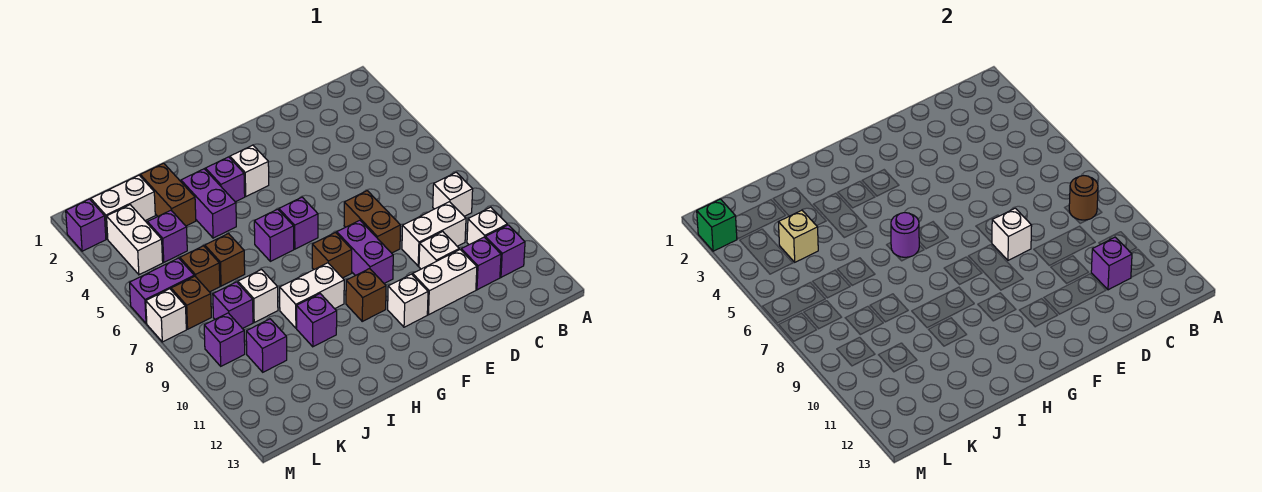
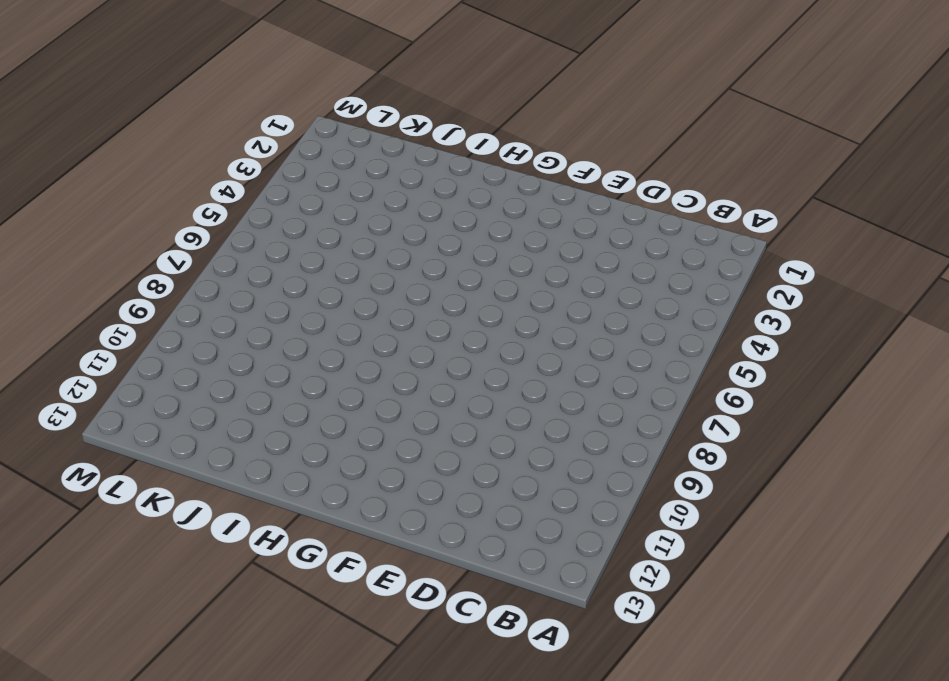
none -> white brick B8 level 1
none -> white brick B10 level 1
none -> purple brick B11 level 1
none -> white brick C9:D9 level 1

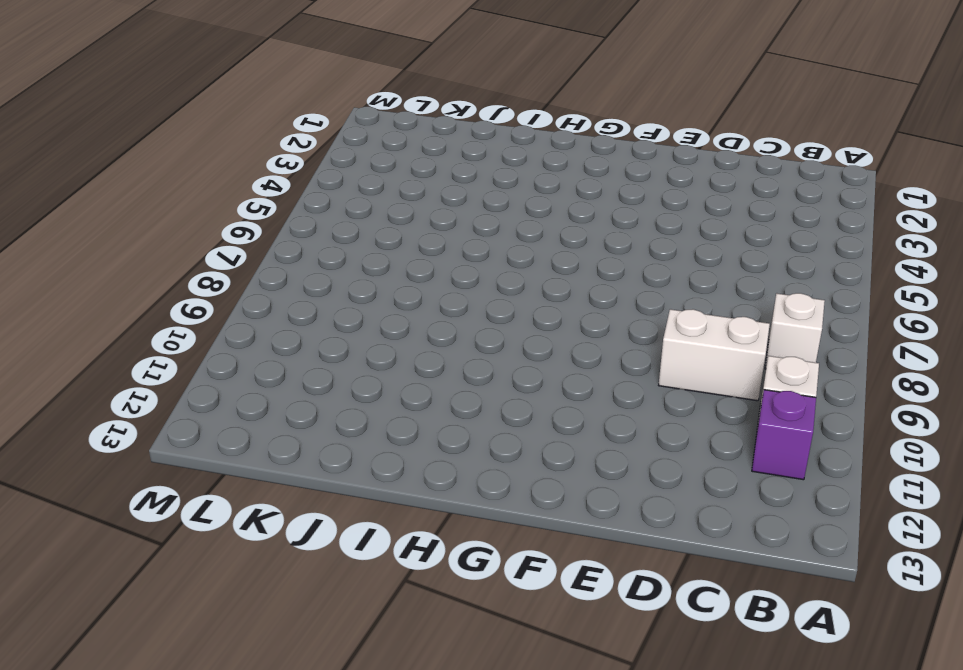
none -> purple brick C11 level 1
none -> white brick D10 level 1
none -> white brick D11:E11 level 1
none -> brown brick E7:E8 level 1

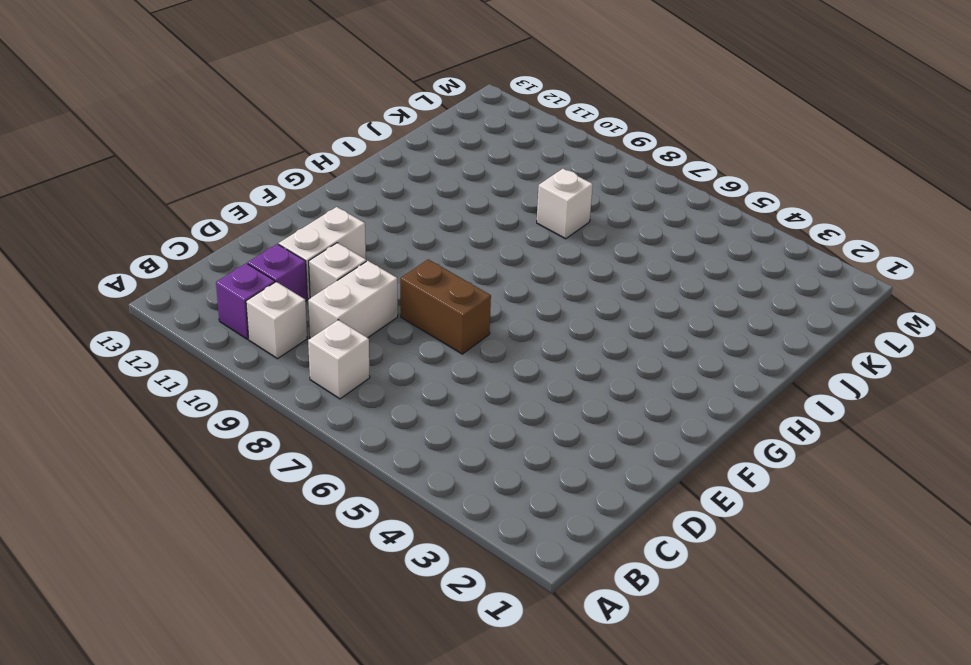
none -> purple brick F8:F9 level 1
none -> white brick F11 level 1
none -> white brick G3 level 1
none -> purple brick G6 level 1

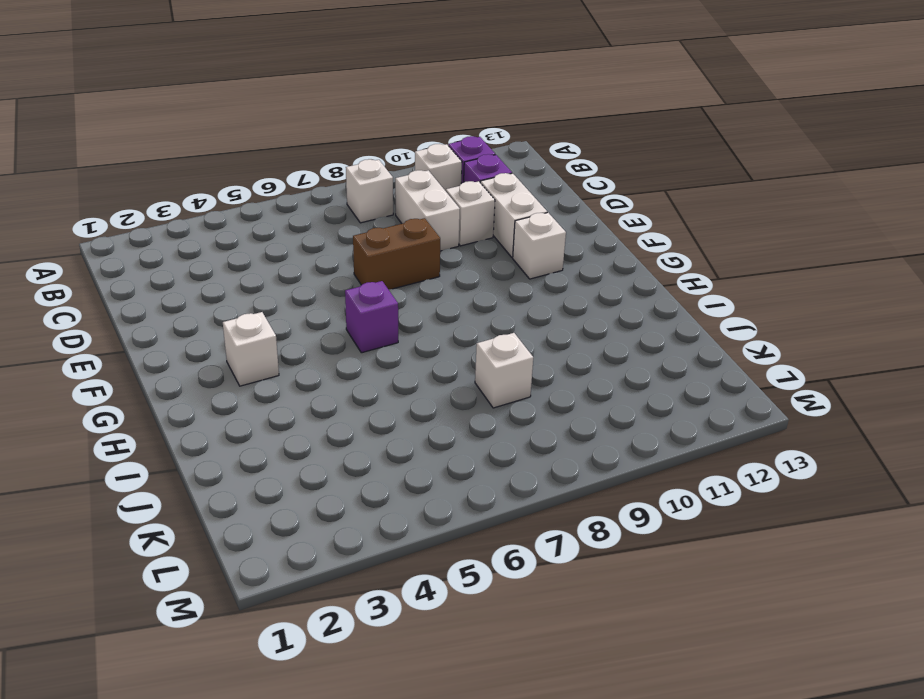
none -> purple brick F8:F9 level 1
none -> brown brick G8 level 1
none -> brown brick G10 level 1
none -> purple brick H3 level 1

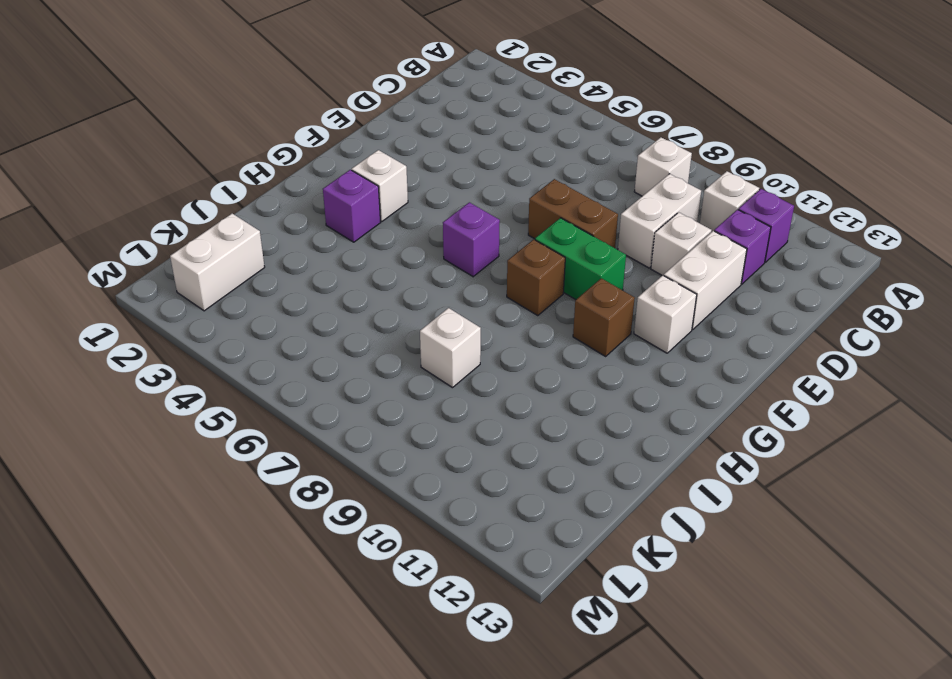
green brick F8:F9 level 1 -> purple brick F8:F9 level 1
none -> purple brick H6 level 1
none -> white brick H9:I9 level 1
none -> purple brick I3:I4 level 1
none -> purple brick I10 level 1

